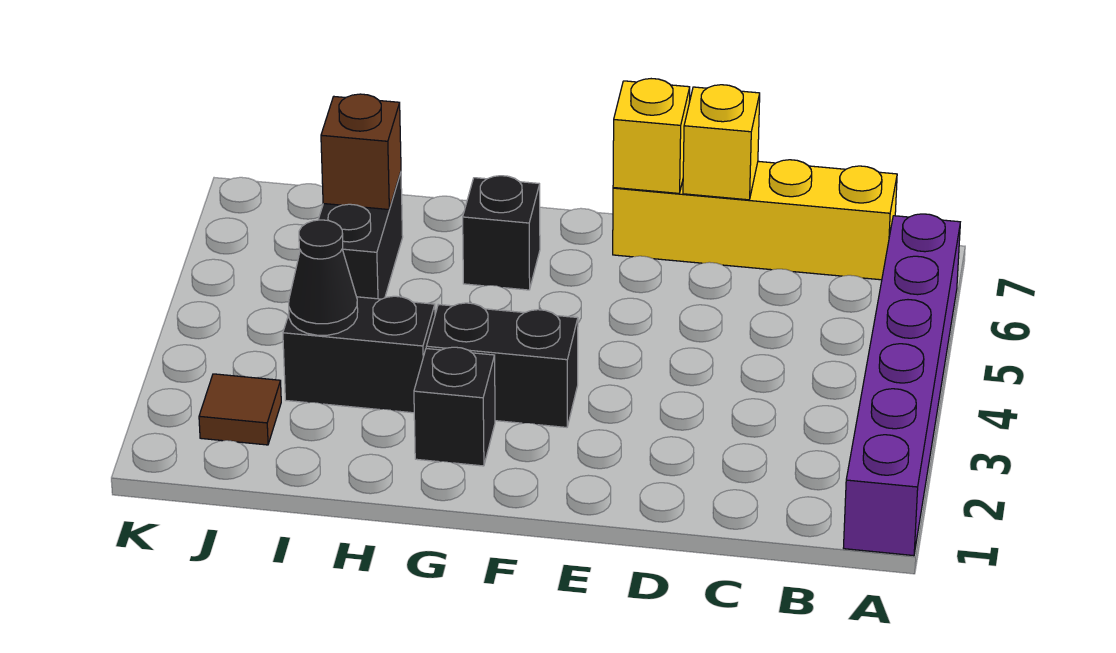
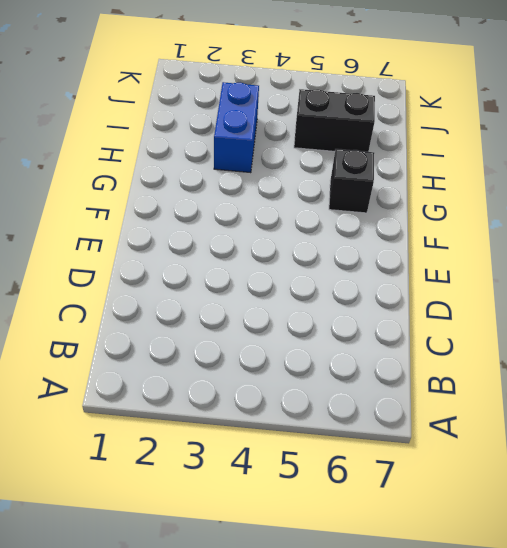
blue brick H3:I3 level 1 -> black brick H3:I3 level 1
none -> purple brick A1:A6 level 1
none -> yellow brick B7:E7 level 1
none -> black brick F3:G3 level 1

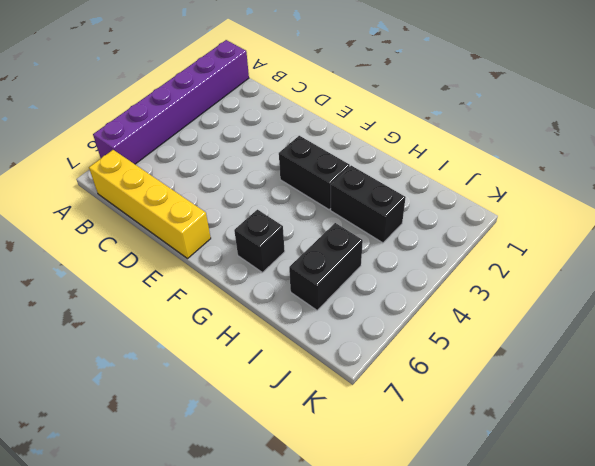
none -> black brick G2 level 1
none -> brown tile J2 level 1
none -> yellow brick D7 level 2

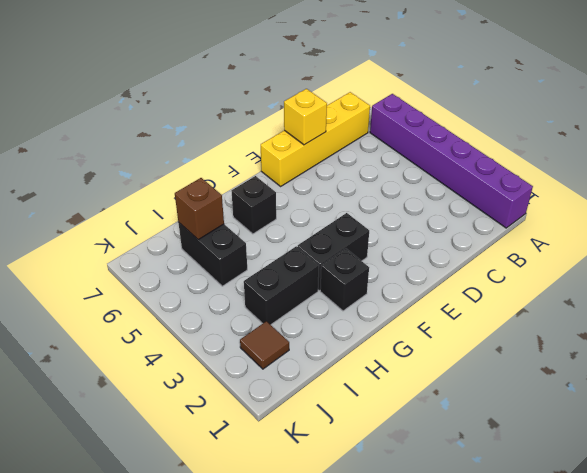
none -> yellow brick E7 level 2
none -> black cone I3 level 2

